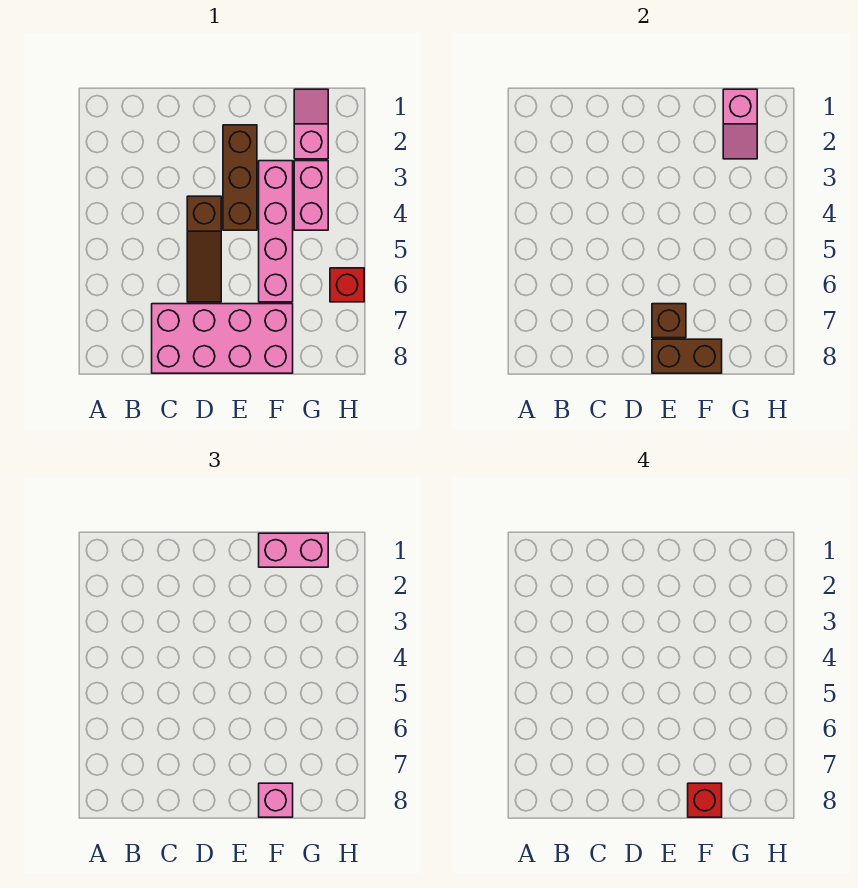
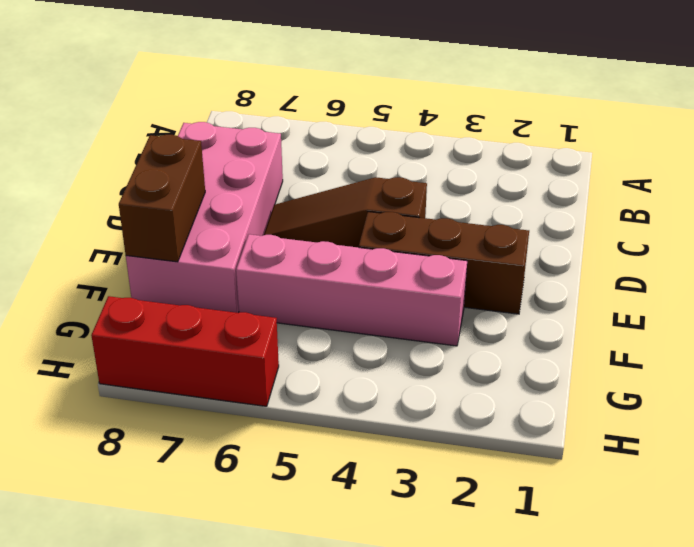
red brick H6:H8 level 1 -> red brick H6 level 1
none -> pink slope G1:G2 level 1 top 2
none -> pink brick G3:G4 level 1
none -> brown brick E7 level 2

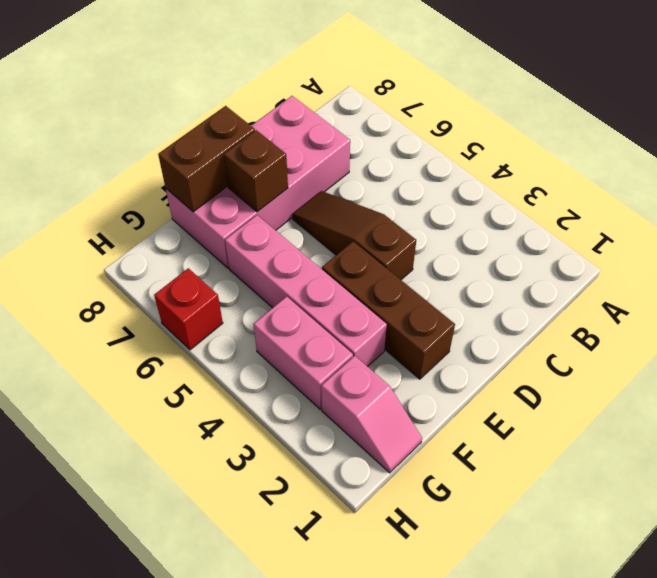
none -> pink slope G1:G2 level 2 top 1
none -> pink brick F1:G1 level 3
none -> pink brick F8 level 3

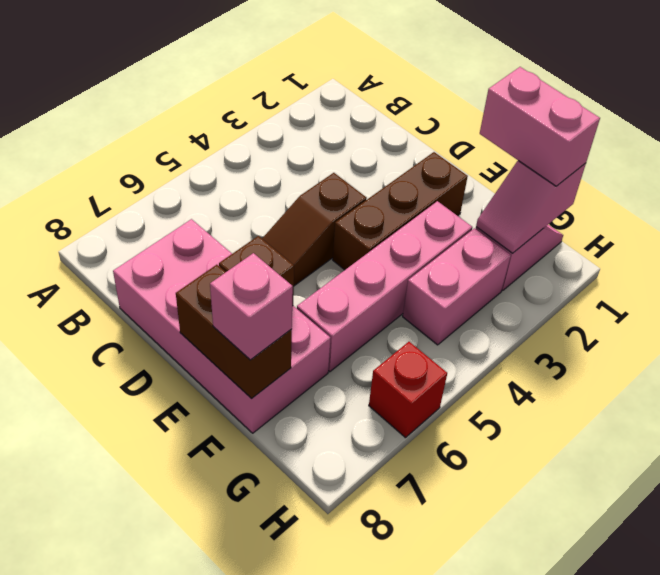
none -> red brick F8 level 4

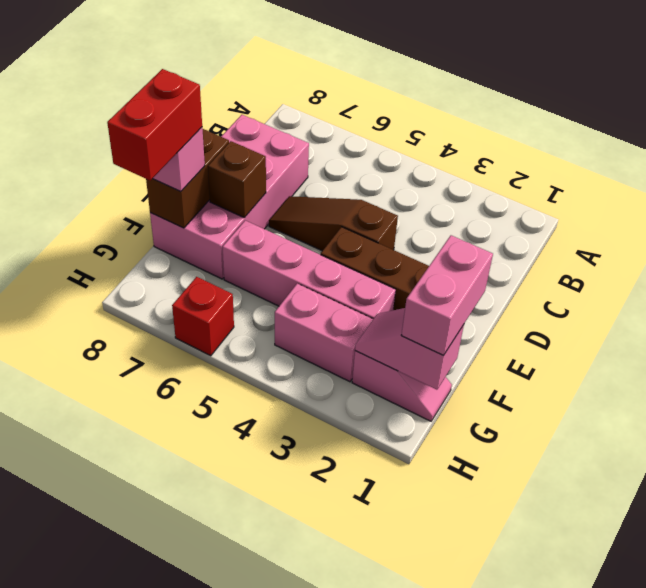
red brick F8:G8 level 4 -> red brick F8 level 4

